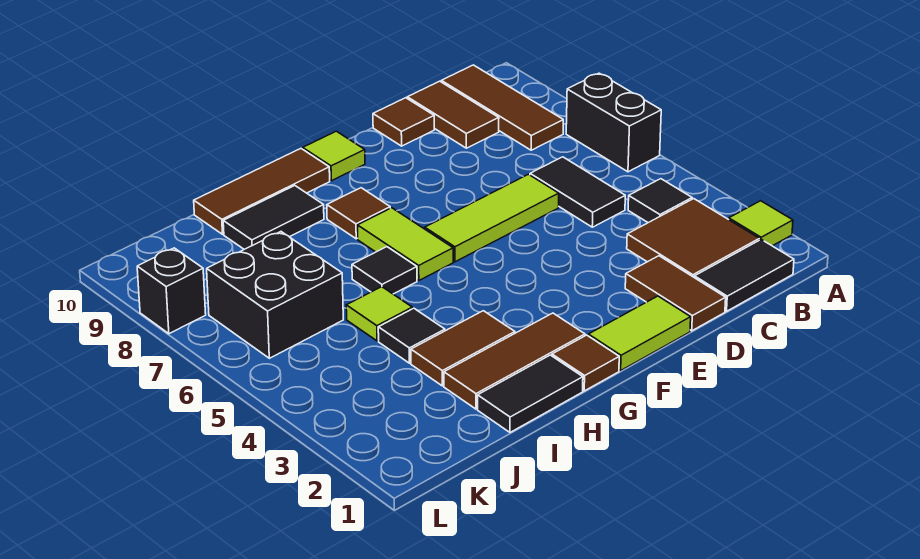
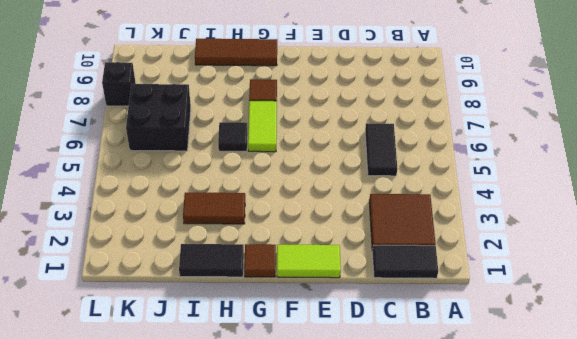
none -> lime tile A2 level 1
none -> black brick A6:A7 level 1
none -> black tile B4 level 1

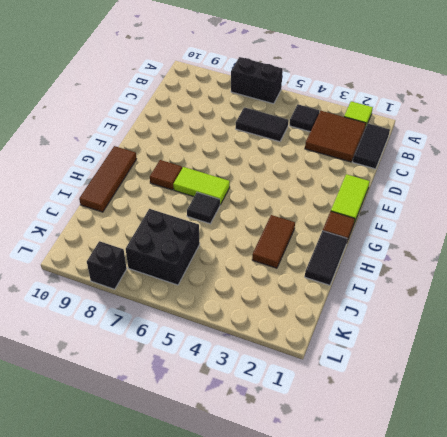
none -> brown tile B8:B10 level 1
none -> brown tile C9:C10 level 1
none -> brown tile D1:D2 level 1

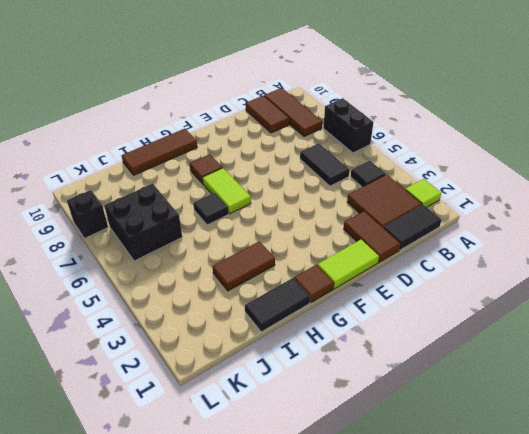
none -> lime tile D6:F6 level 1
none -> brown tile D10 level 1
none -> lime tile F10 level 1

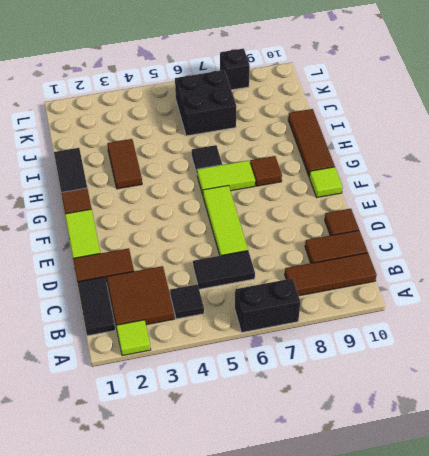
none -> brown tile G2:I2 level 1
none -> black tile H9:I9 level 1
none -> black tile I4 level 1

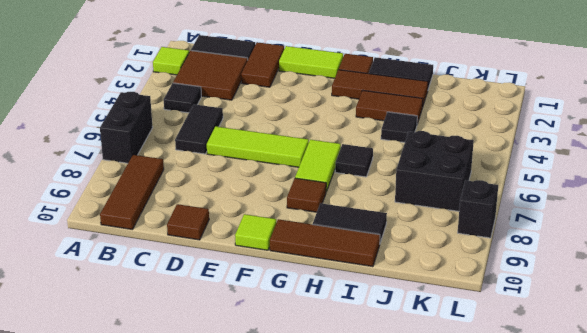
none -> brown tile C9:C10 level 1
none -> lime tile I5 level 1

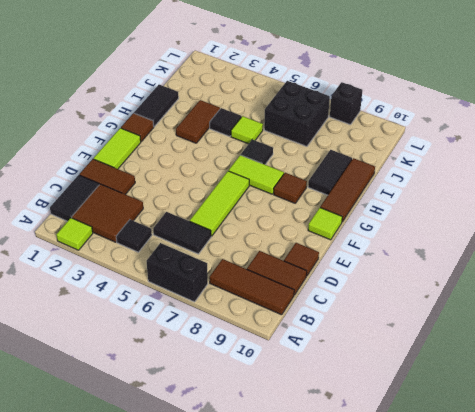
none -> brown tile G2:I2 level 1

